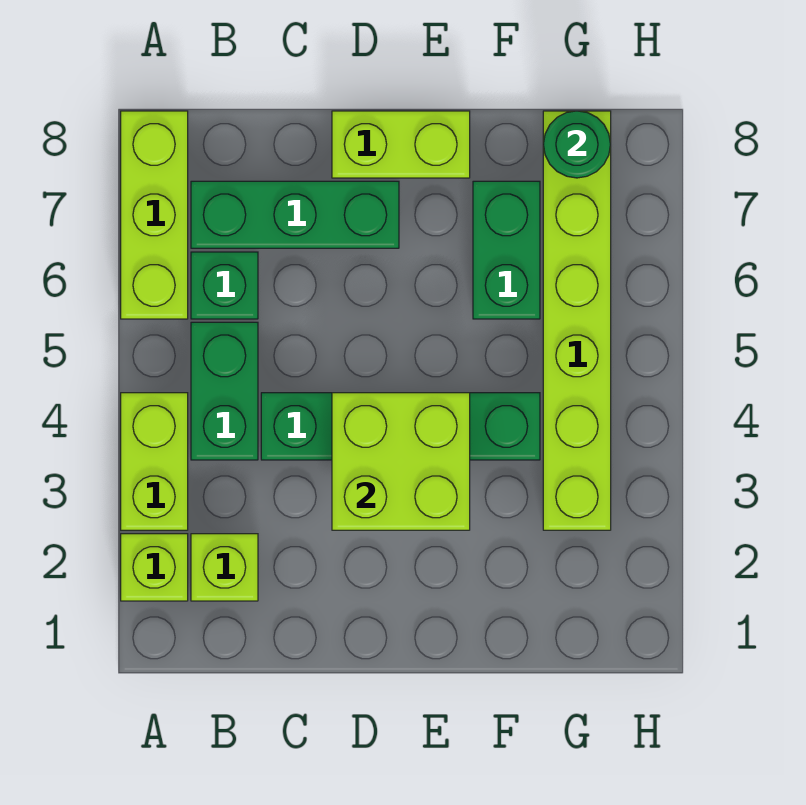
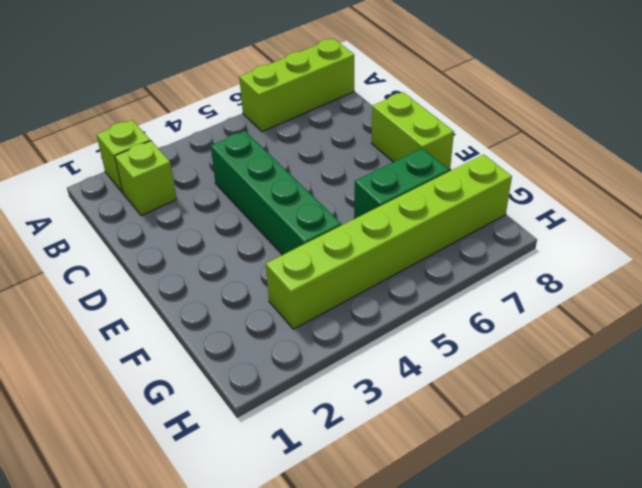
none -> lime brick A3:A4 level 1
none -> green brick B4:B5 level 1
none -> green brick B6 level 1

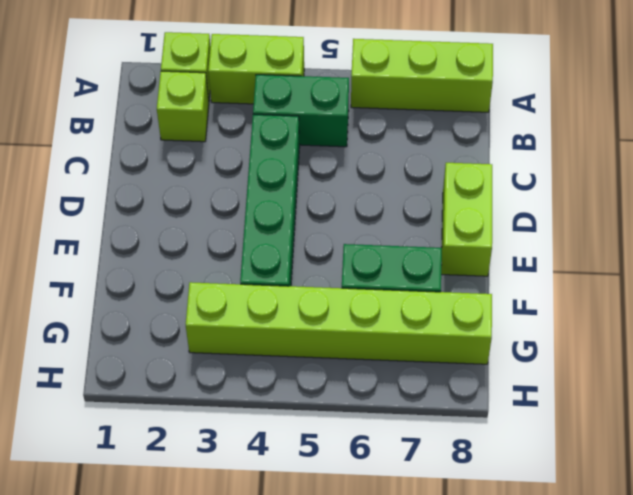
none -> green brick B6 level 1
none -> green brick B7:D7 level 1
none -> lime brick D3:E4 level 2

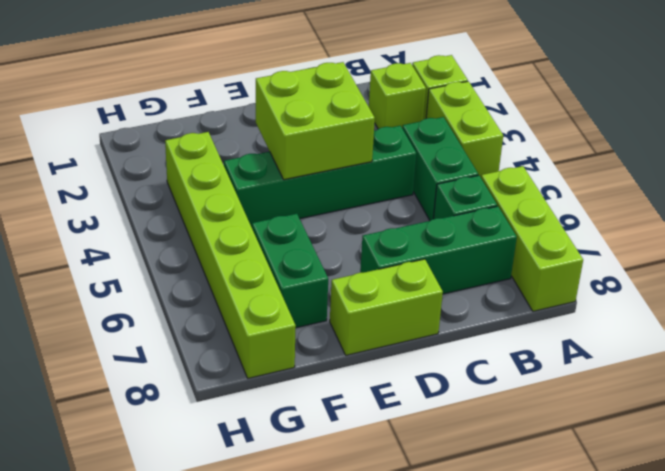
none -> green round brick G8 level 2

